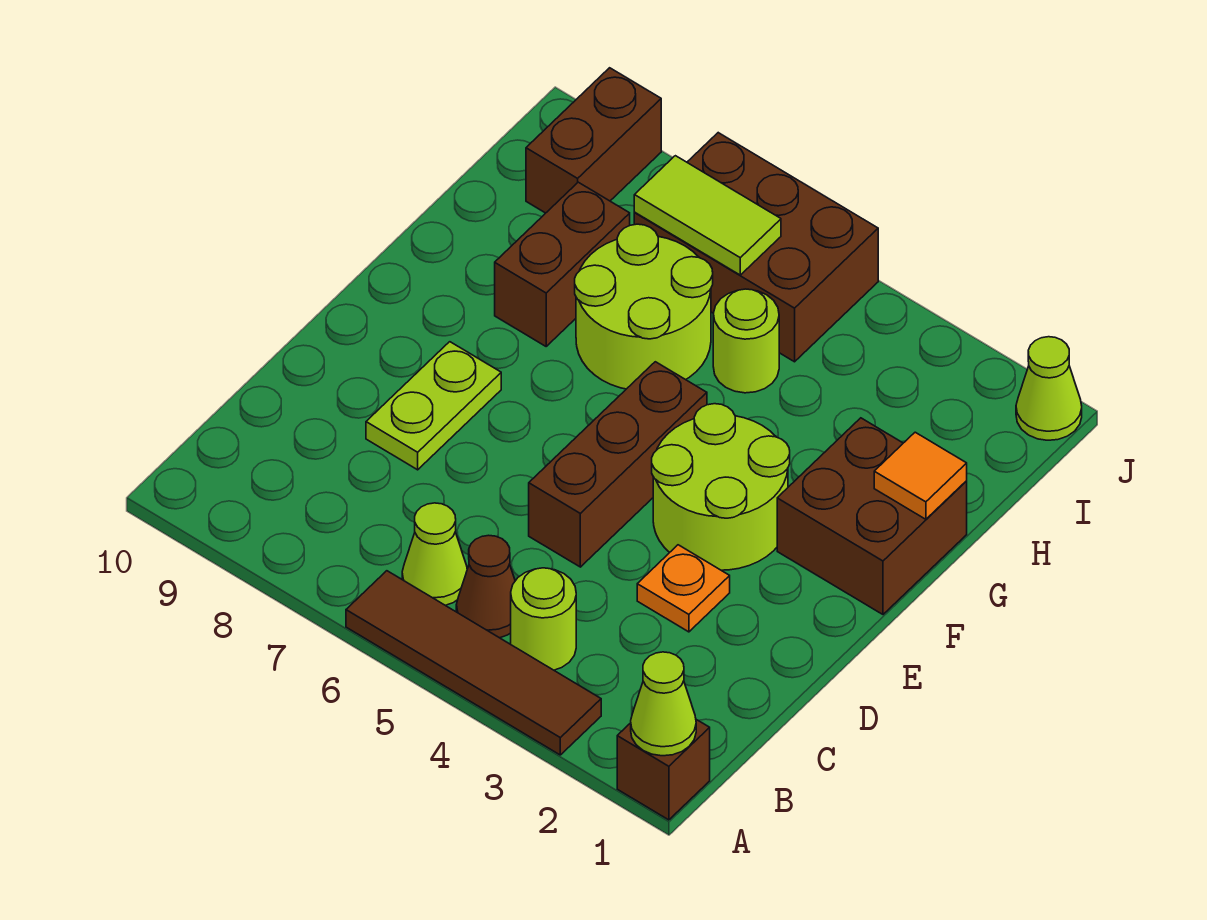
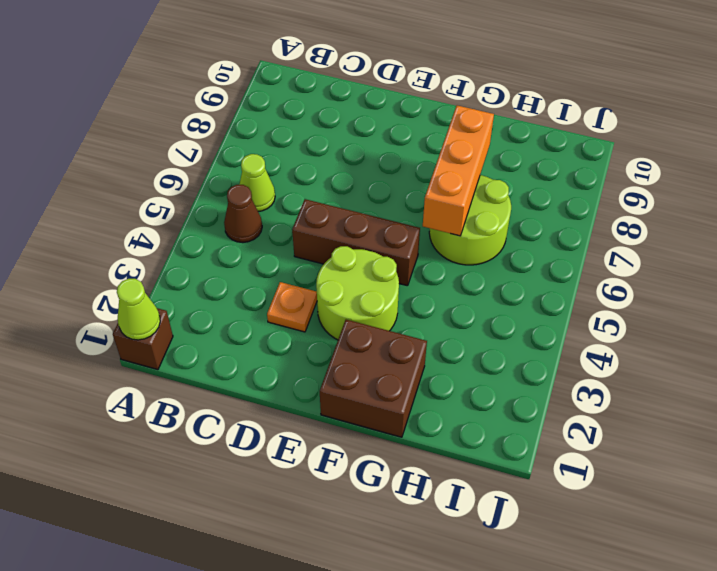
orange brick G6:G8 level 2 -> none
none -> brown tile A3:A6 level 1
none -> lime round brick B4 level 1
none -> lime plate D8:E8 level 1

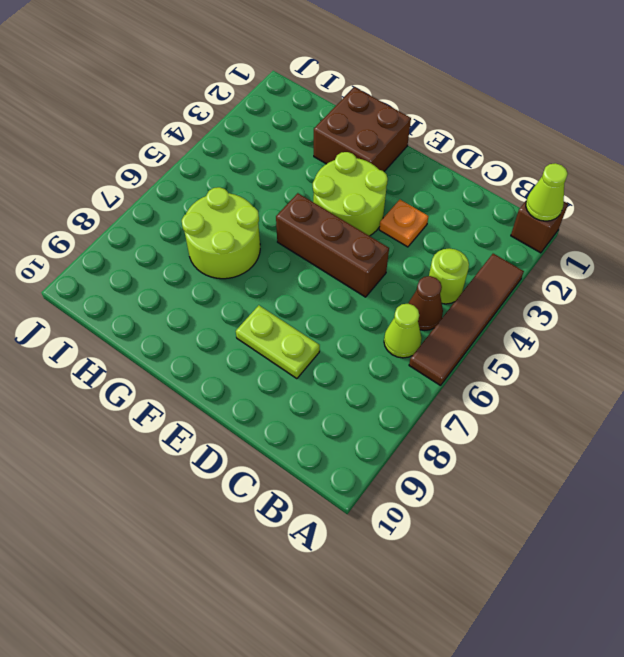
none -> brown brick G8:H8 level 1
none -> lime round brick H5 level 1
none -> brown brick I5:J7 level 1

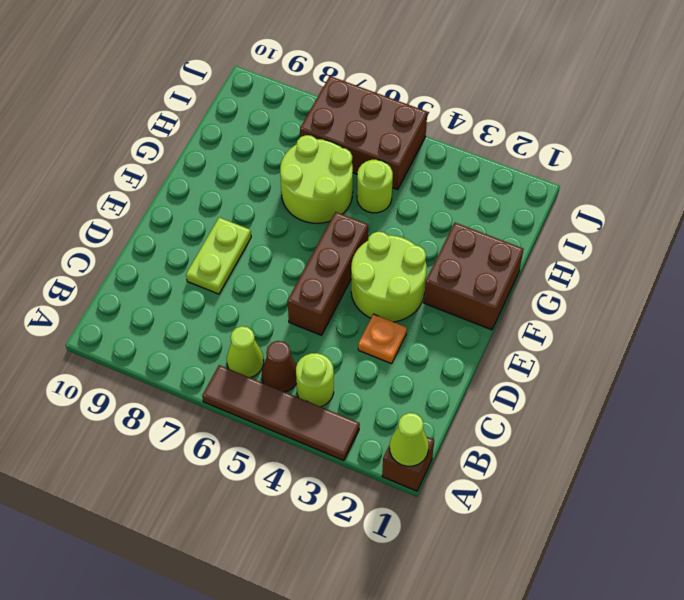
none -> brown brick G8:H8 level 1
none -> brown brick I9:J9 level 1
none -> lime cone J1 level 1

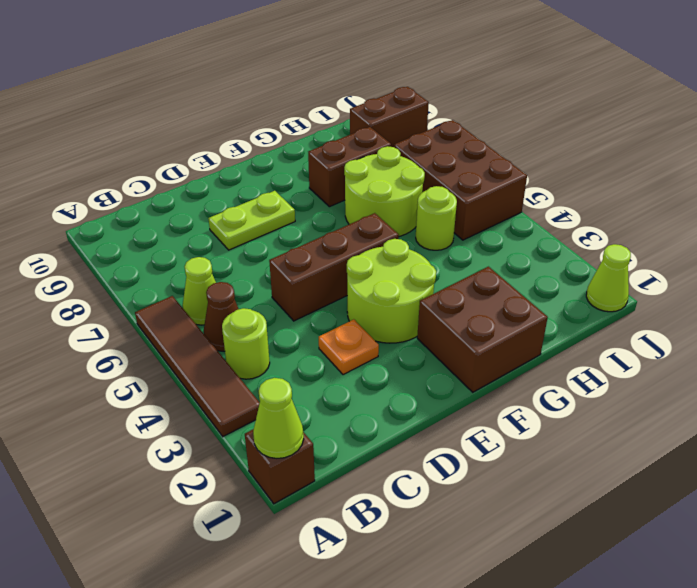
none -> orange tile G1 level 2
none -> lime tile I6:I7 level 2

